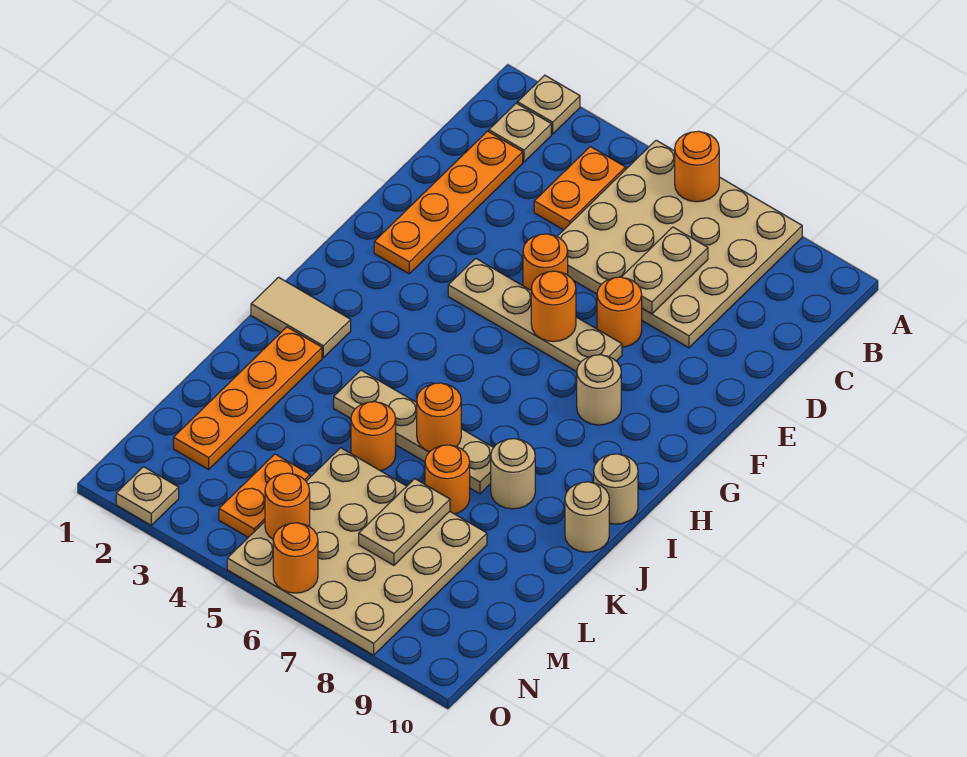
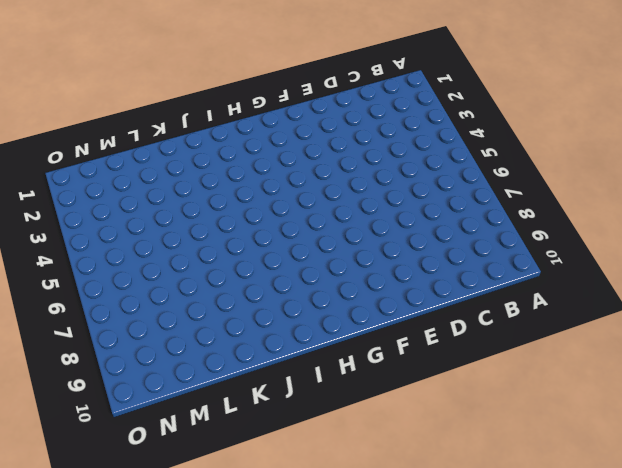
none -> tan plate A2 level 1
none -> tan plate A5:D8 level 1
none -> tan plate B2 level 1

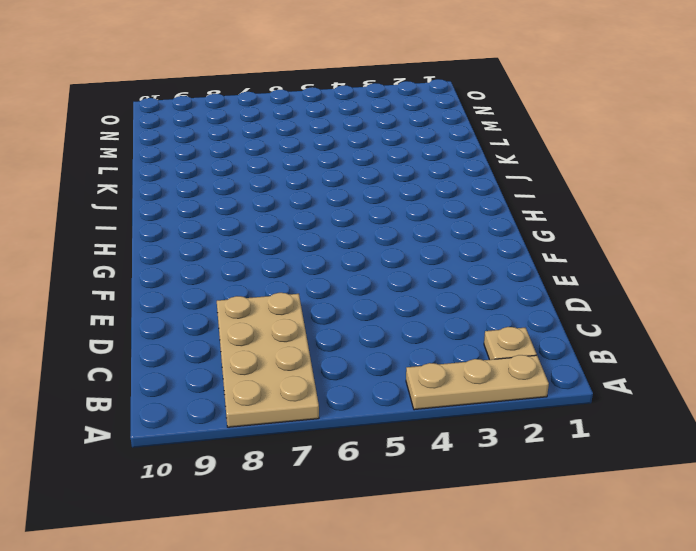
tan plate A2:A4 level 1 -> tan plate A2 level 1
tan plate A7:D8 level 1 -> tan plate A5:D8 level 1
none -> orange plate B4:C4 level 1
none -> orange plate C2:F2 level 1
none -> orange round brick E5 level 1

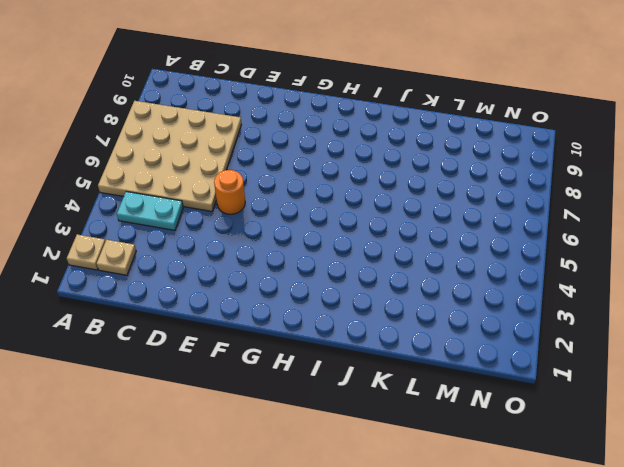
cyan plate B4:C4 level 1 -> orange plate B4:C4 level 1
none -> orange plate C2:F2 level 1
none -> orange round brick E7 level 1
none -> tan plate F4:F7 level 1

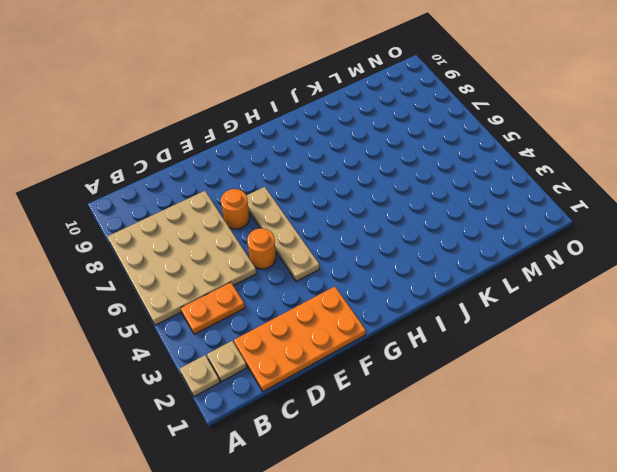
orange plate C1:F2 level 1 -> orange plate C2:F2 level 1
none -> tan round brick G8 level 1
none -> tan tile I1:I2 level 1
none -> tan round brick I10 level 1

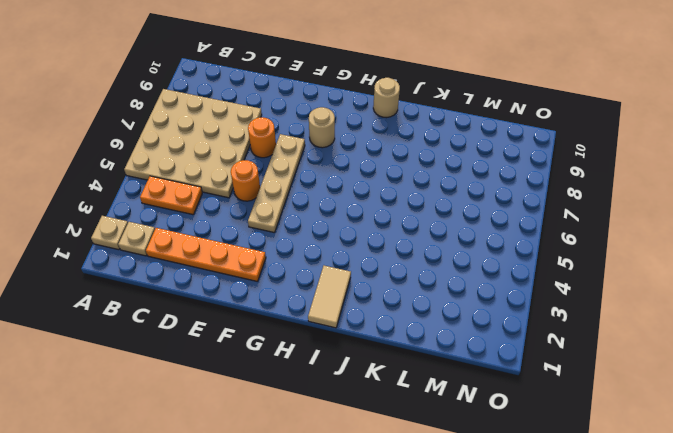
none -> orange plate J2:M2 level 1
none -> tan plate J4:J7 level 1
none -> tan round brick J8 level 1

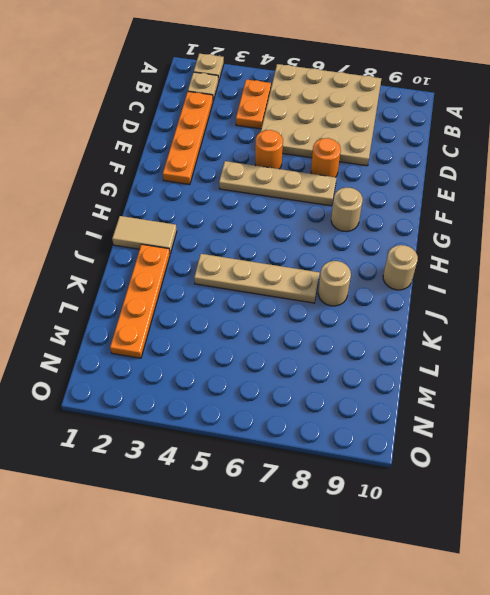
none -> tan round brick J10 level 1
none -> orange round brick K5 level 1
none -> orange round brick K7 level 1

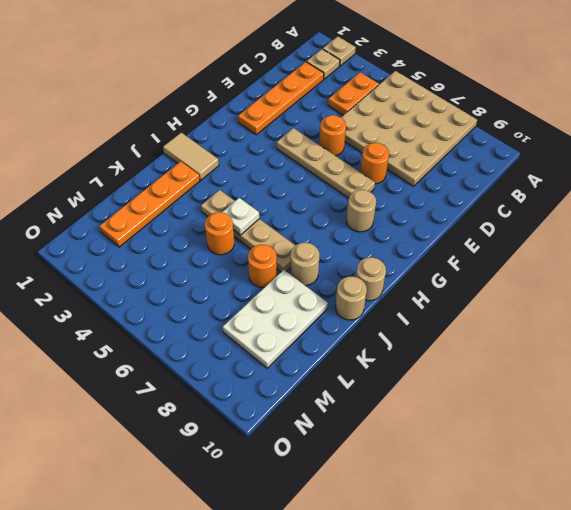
white plate J5 level 2 -> none
white plate K8:M9 level 1 -> tan plate L5:O8 level 1
none -> orange plate M4:N4 level 1
none -> tan plate O2 level 1
none -> orange round brick A6 level 2

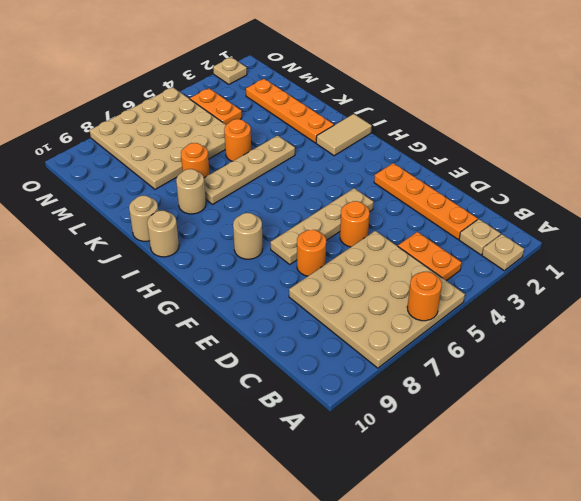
none -> tan plate C7:D7 level 2
none -> orange round brick F6 level 2
none -> orange round brick J6 level 2

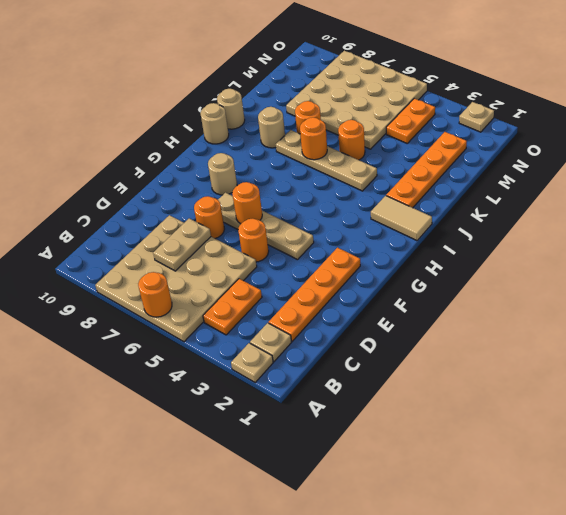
none -> tan plate L7:M7 level 2
none -> orange round brick N5 level 2
none -> orange round brick O6 level 2

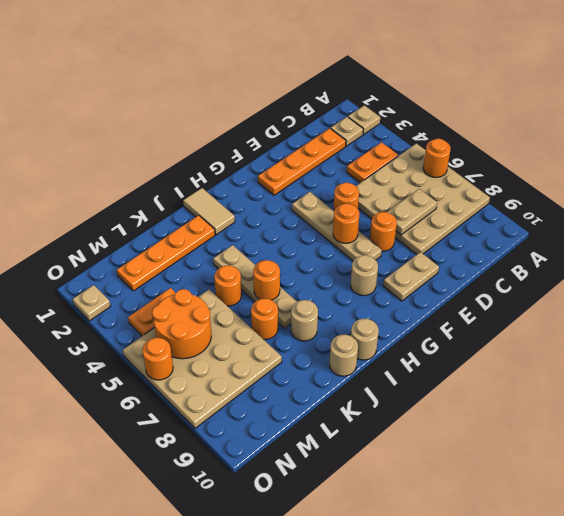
tan plate E9:F9 level 1 -> tan plate L7:M7 level 2
orange round brick M5:N6 level 2 -> orange round brick N5 level 2

